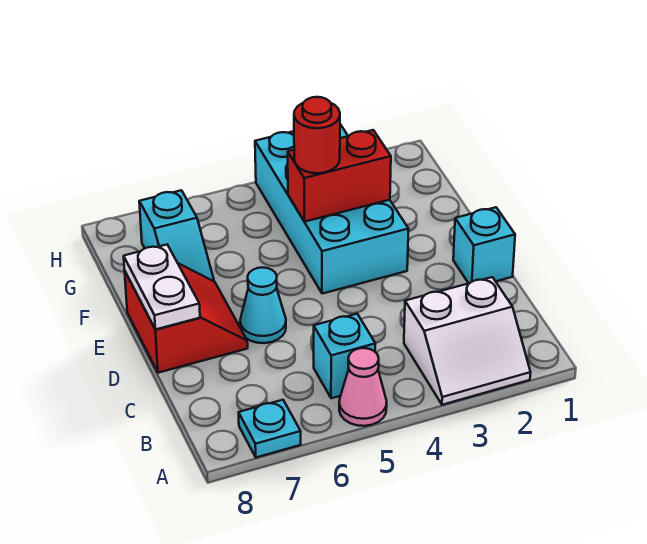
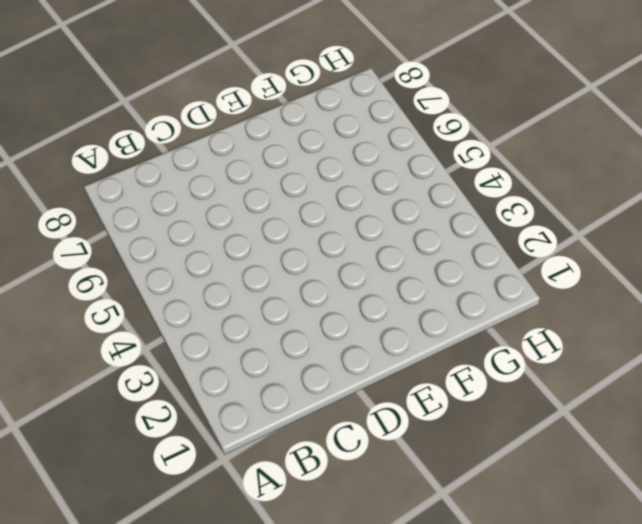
none -> white slope A2:B3 level 1 top B
none -> pink cone A5 level 1
none -> cyan plate A7 level 1

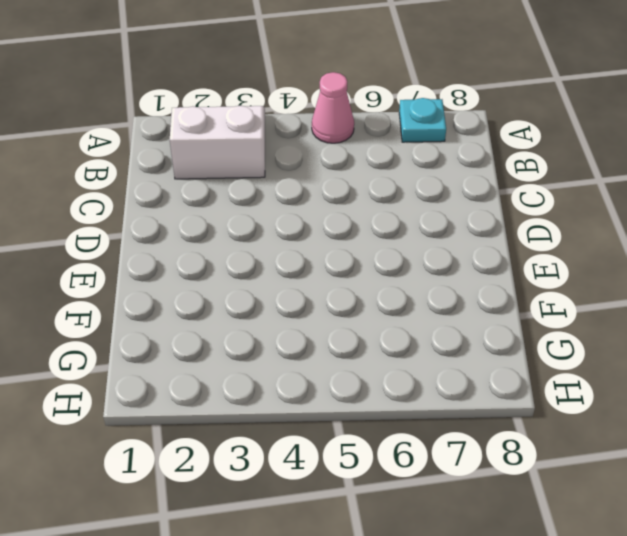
none -> cyan brick B5 level 1
none -> cyan brick D1 level 1
none -> cyan cone D6 level 1

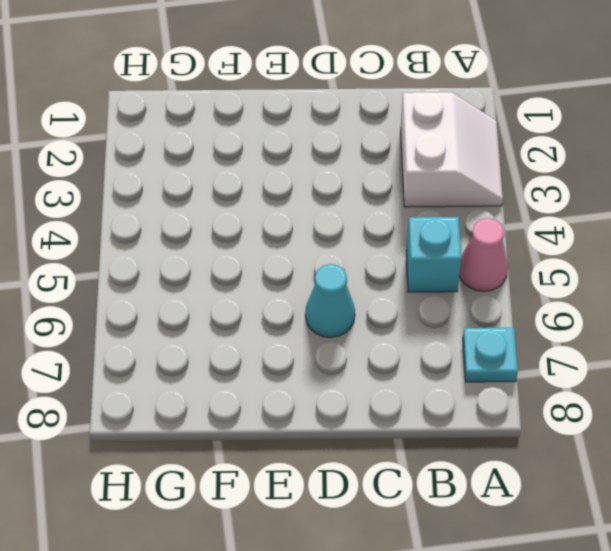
none -> cyan brick D1 level 1
none -> red slope D7:E8 level 1 top 8
none -> cyan brick E3:H4 level 1

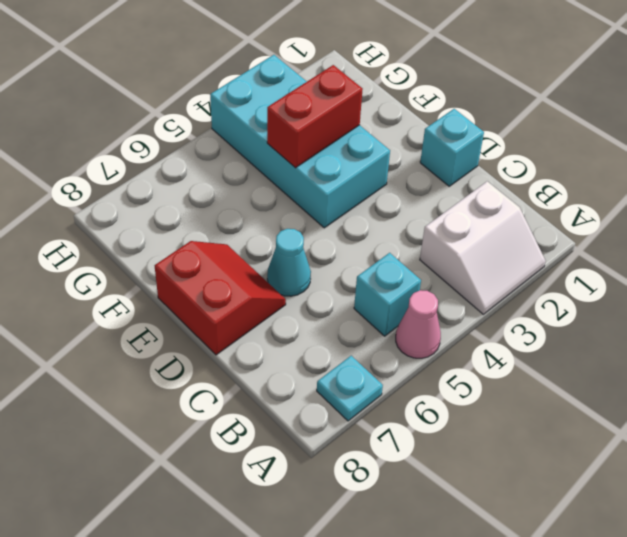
none -> cyan slope F7:G7 level 1 top G
none -> white plate D8:E8 level 2
none -> red round brick F4 level 3

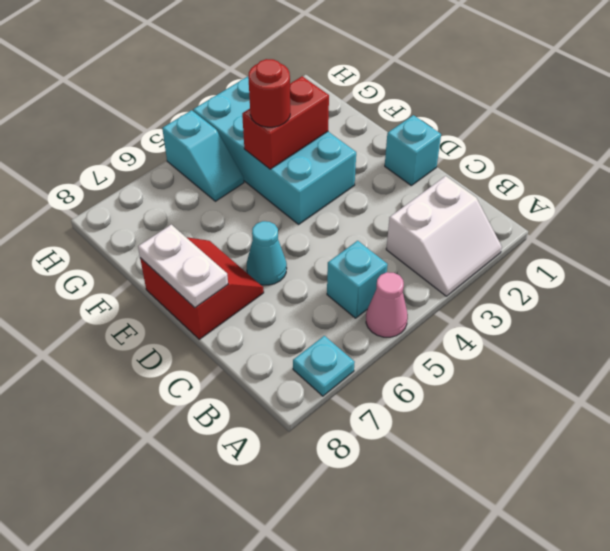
cyan slope G5:H5 level 1 top H -> cyan slope F7:G7 level 1 top G

